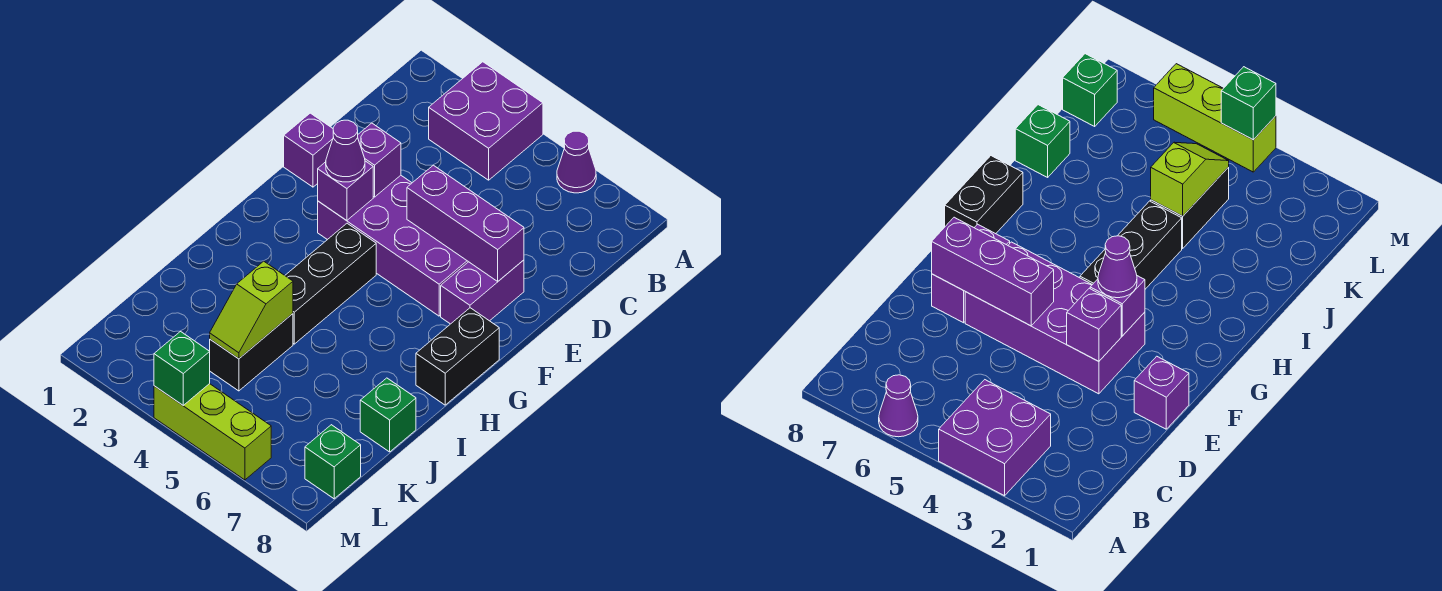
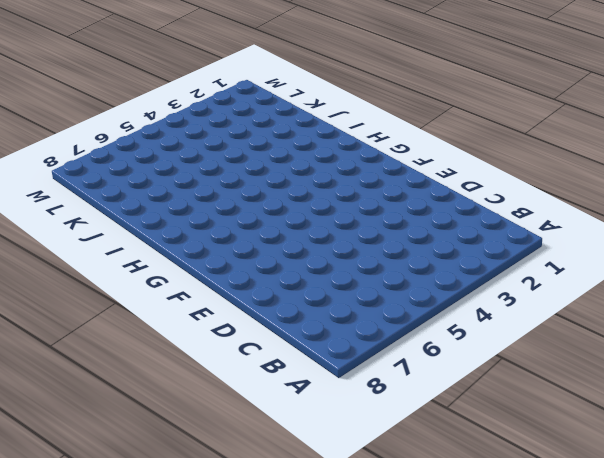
none -> purple brick A3:B4 level 1
none -> purple cone A6 level 1
none -> purple brick E1 level 1

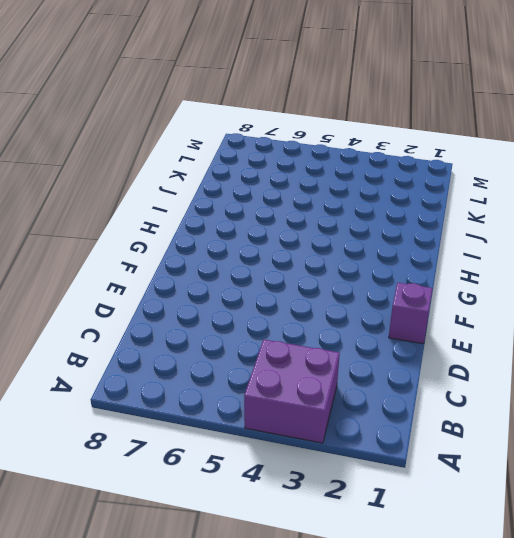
none -> purple cone A6 level 1
none -> purple brick E3:F6 level 1
none -> purple brick E7:F7 level 1

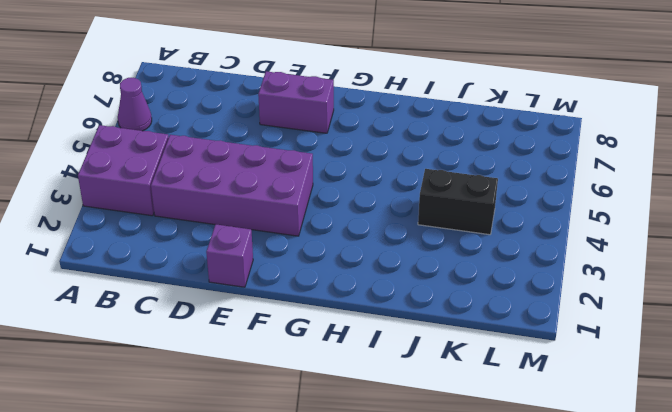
purple brick C3:F4 level 1 -> purple brick E3:F6 level 1
none -> black brick G4:I4 level 1
none -> black brick G8:H8 level 1
none -> green brick J8 level 1

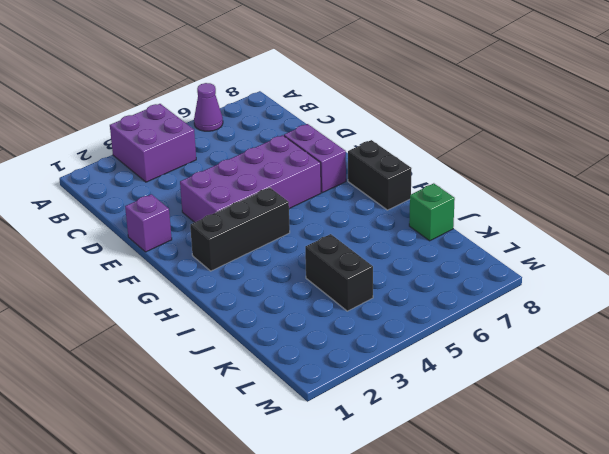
black brick G2:G4 level 1 -> black brick G4:I4 level 1
none -> green brick L8 level 1
none -> lime brick M4:M6 level 1
none -> purple brick E3 level 2

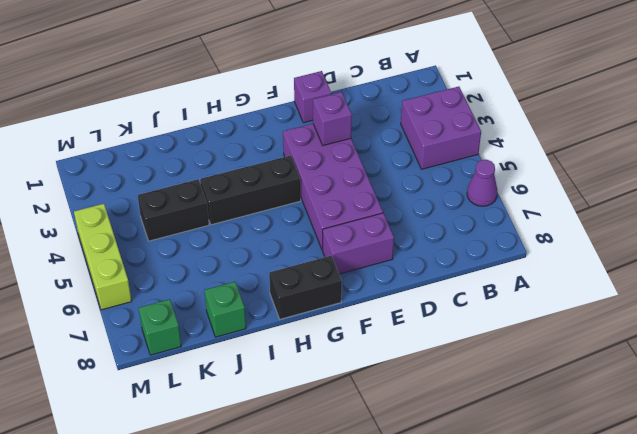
none -> purple brick E5:E7 level 2
none -> purple brick F3 level 2
none -> lime slope J4:K4 level 2 top J

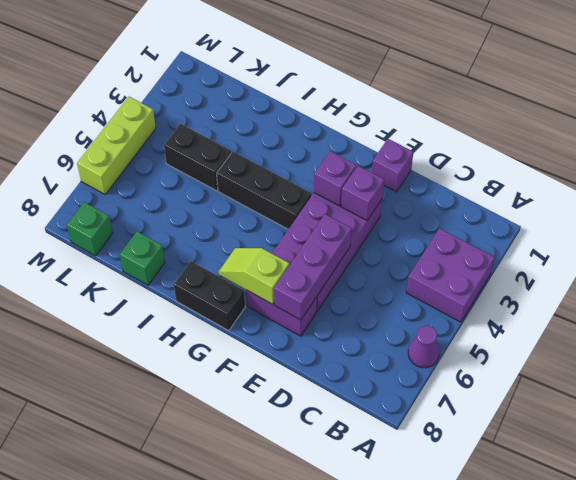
lime slope F7:G7 level 2 top F -> lime slope J4:K4 level 2 top J
none -> green brick M4 level 2
none -> purple cone F3 level 3

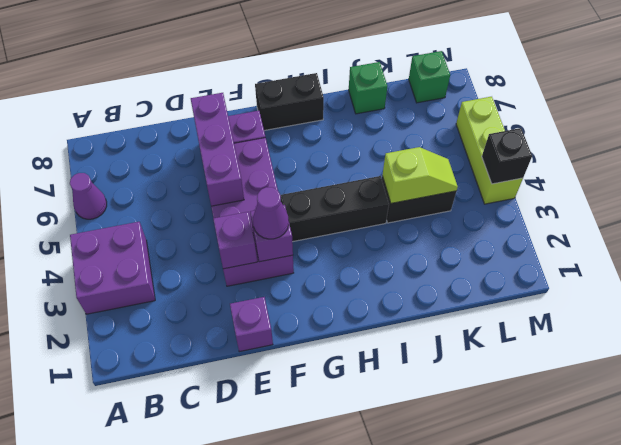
black brick M4 level 2 -> green brick M4 level 2

